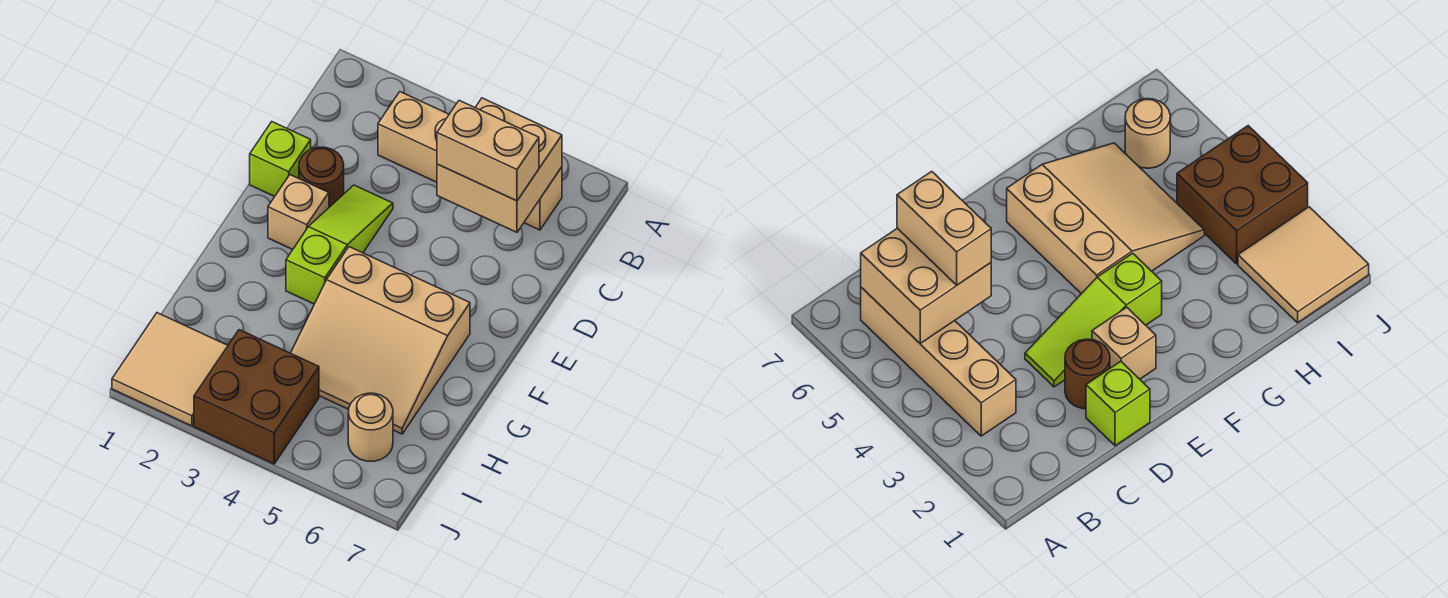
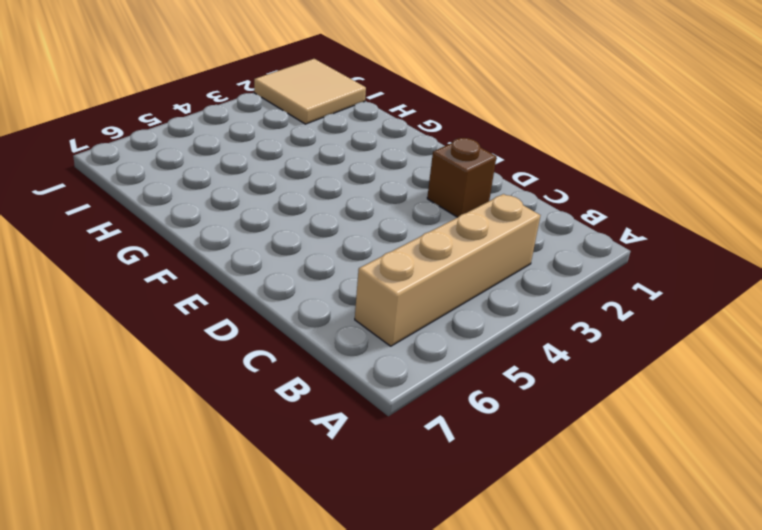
brown brick D2 level 1 -> brown round brick D2 level 1
none -> lime brick D1 level 1
none -> lime slope D3:F3 level 1 top F

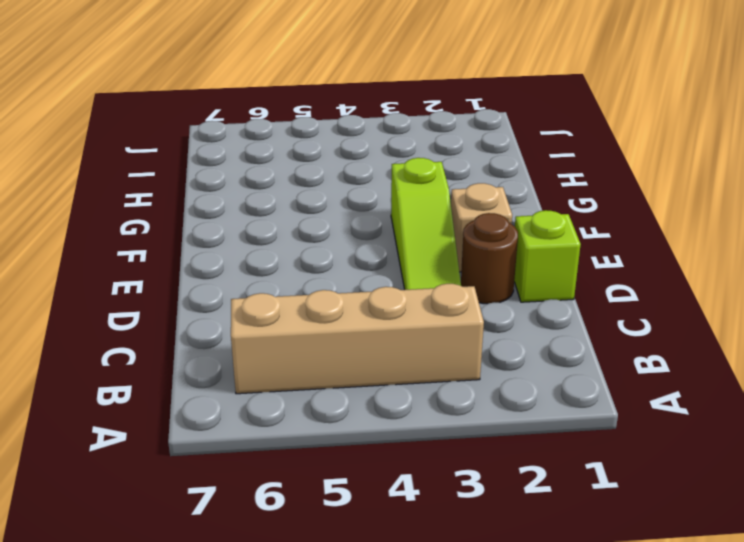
none -> tan slope F4:H6 level 1 top F
none -> tan tile I1:J2 level 1

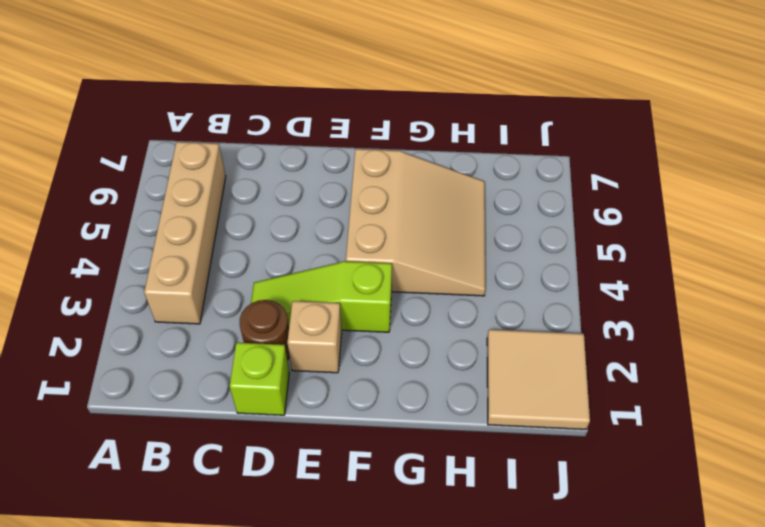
none -> brown brick I3:J4 level 1
none -> tan round brick I6 level 1

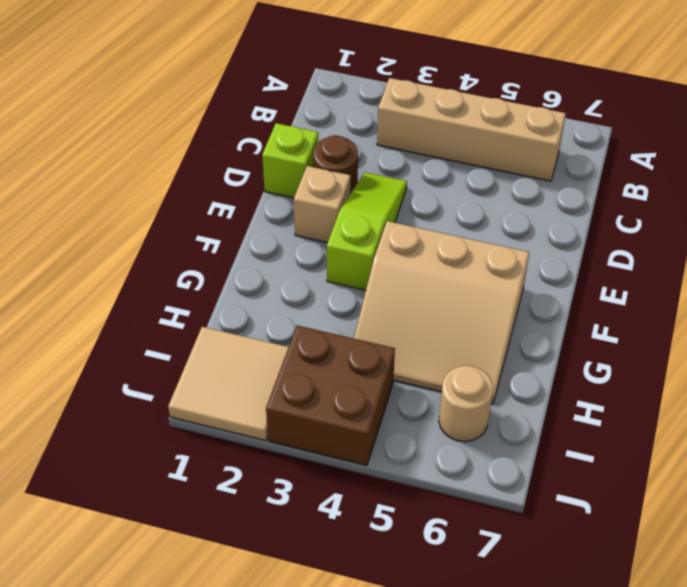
none -> tan brick B5:C6 level 2
none -> tan brick C5:C6 level 3

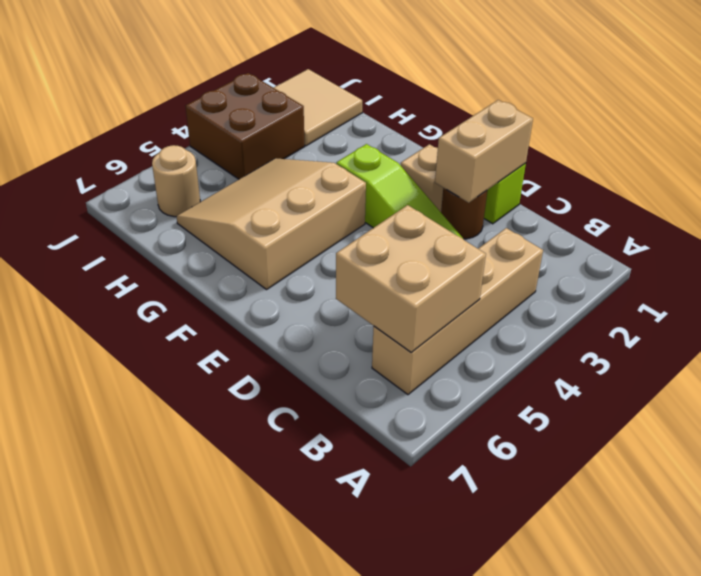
tan brick D1:D2 level 2 -> tan brick C5:C6 level 3

